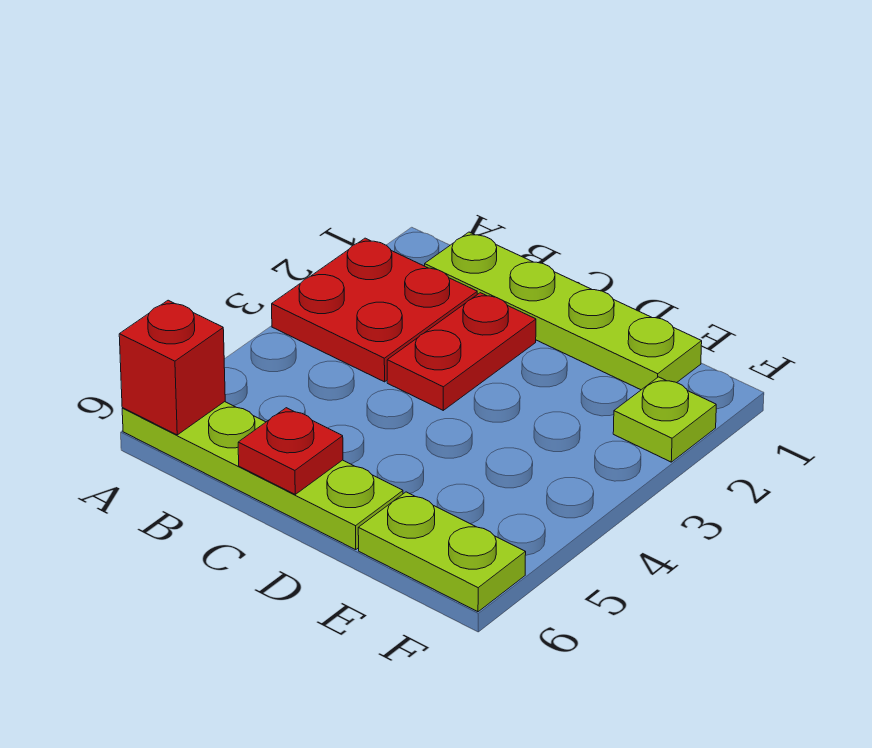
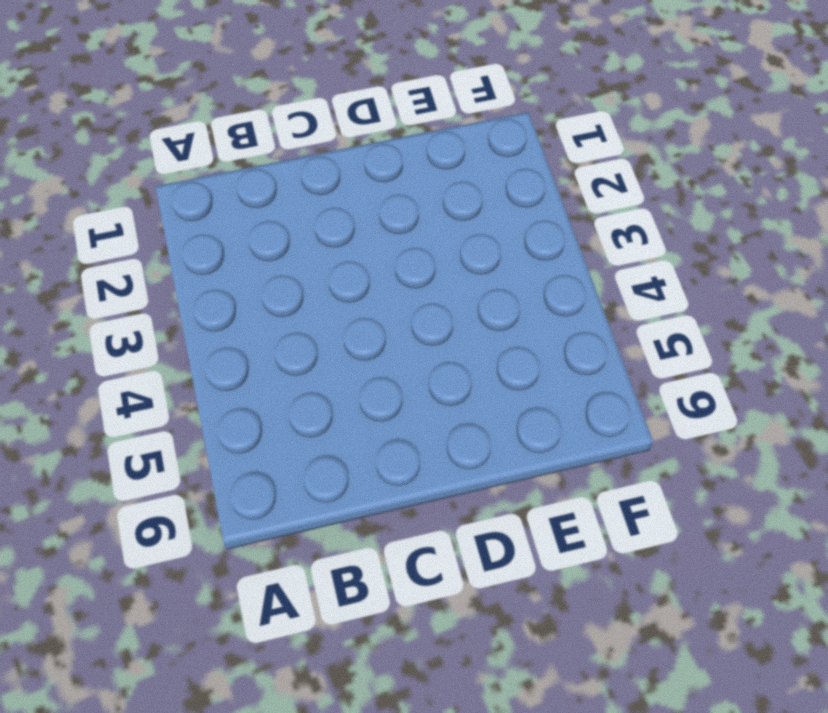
none -> red plate A2:B3 level 1
none -> lime plate A6:D6 level 1

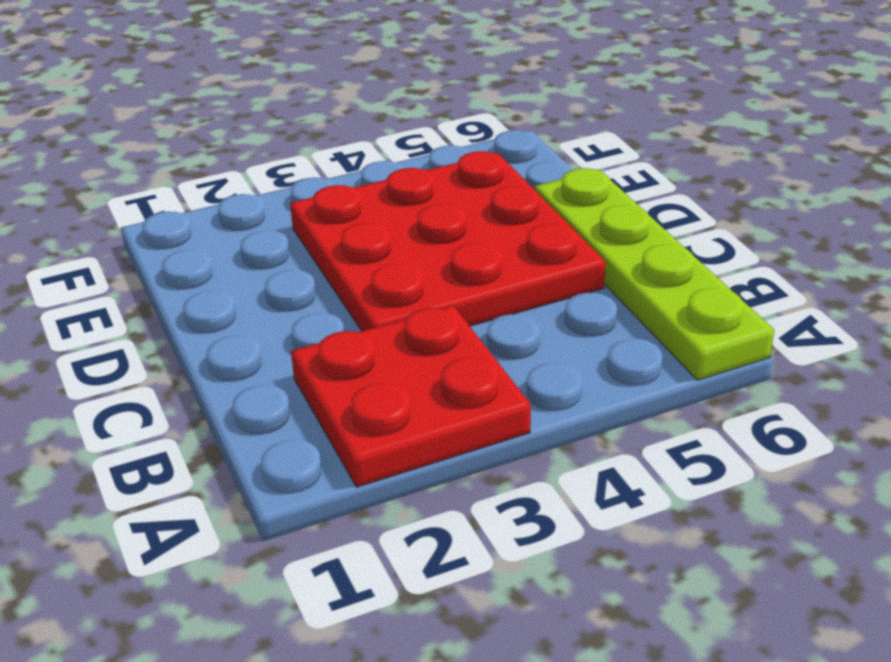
red plate C3:E5 level 1 -> red plate C2:C3 level 1
none -> lime plate B1:E1 level 1
none -> lime plate E6:F6 level 1

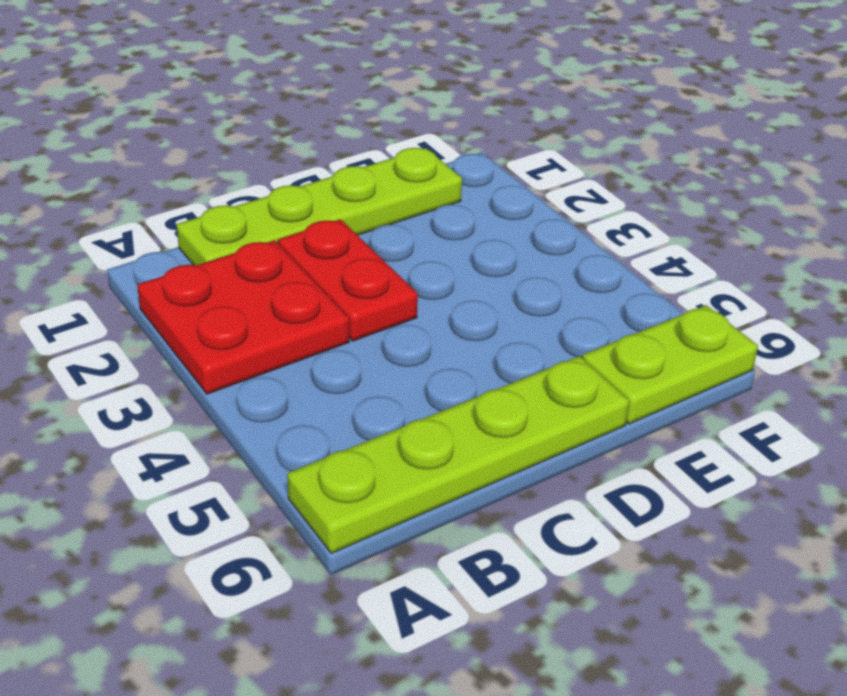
none -> lime plate F2 level 1
none -> red brick A6 level 2

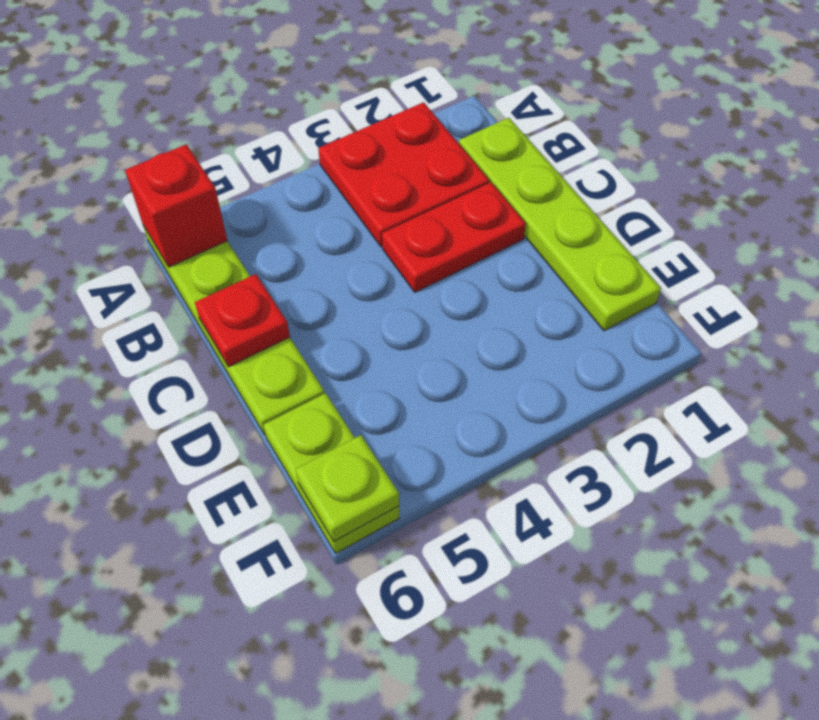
lime plate F6 level 2 -> lime plate F2 level 1

